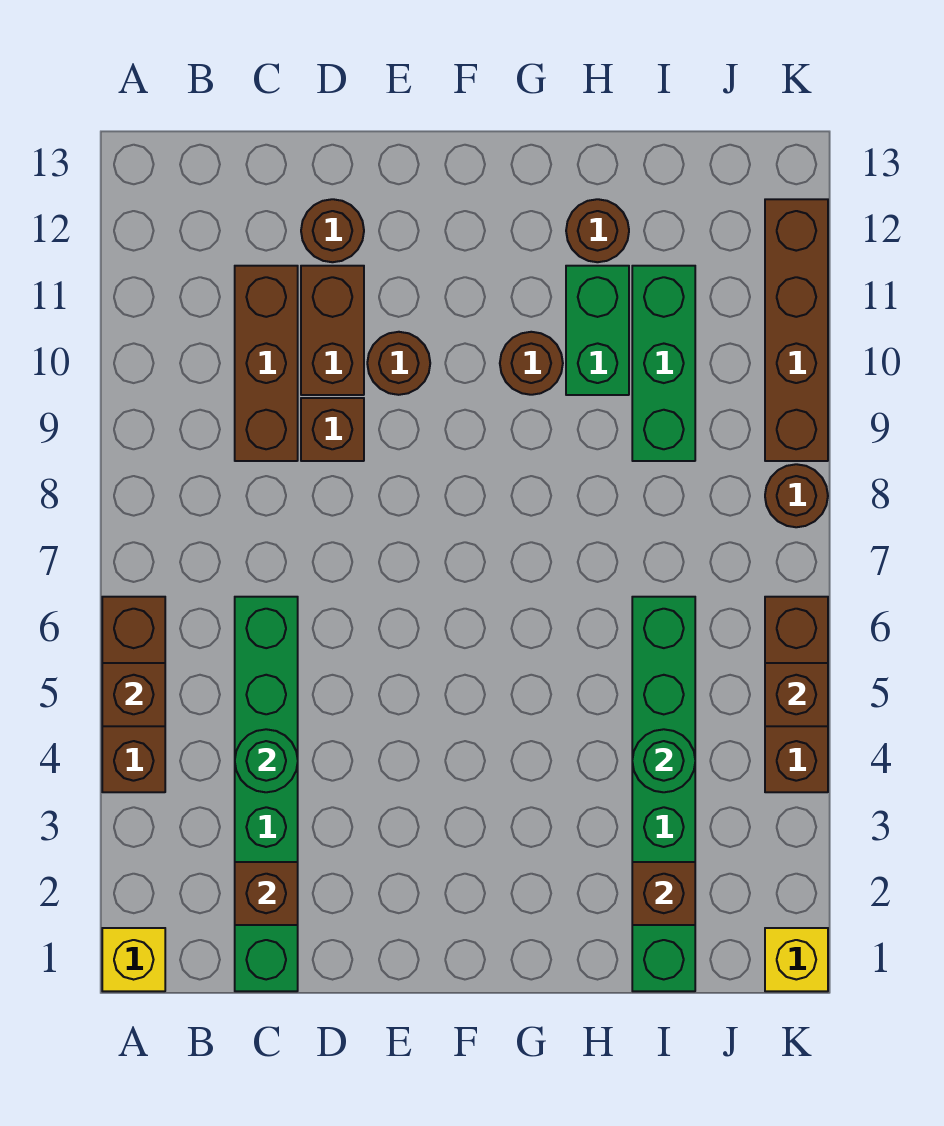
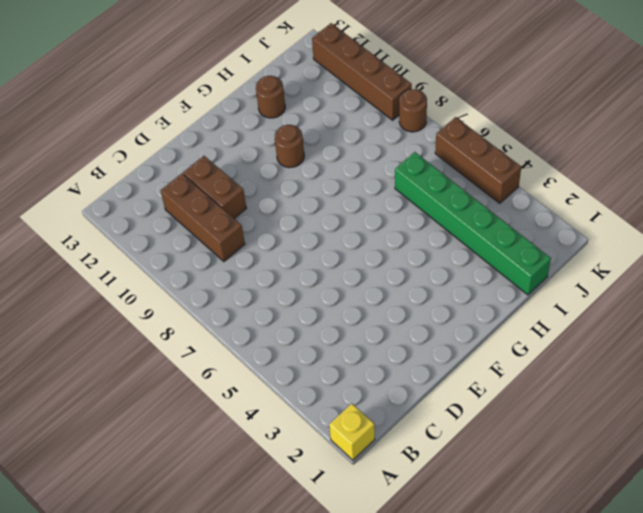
none -> brown brick A4:A6 level 1
none -> green brick C1:C6 level 1
none -> brown brick D9 level 1

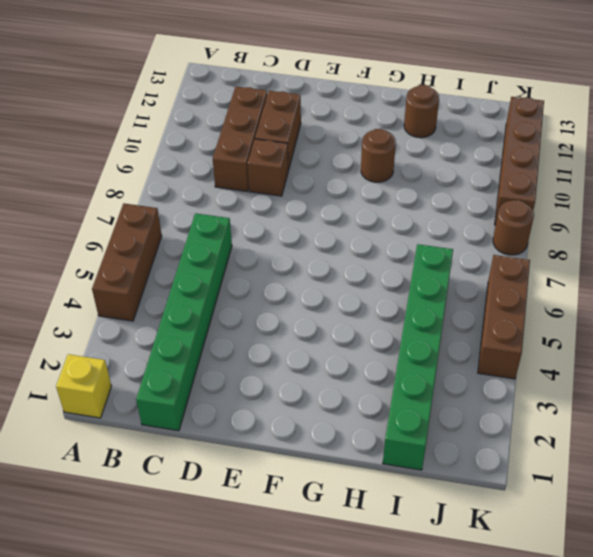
none -> brown round brick D12 level 1
none -> brown round brick E10 level 1
none -> green brick H10:H11 level 1

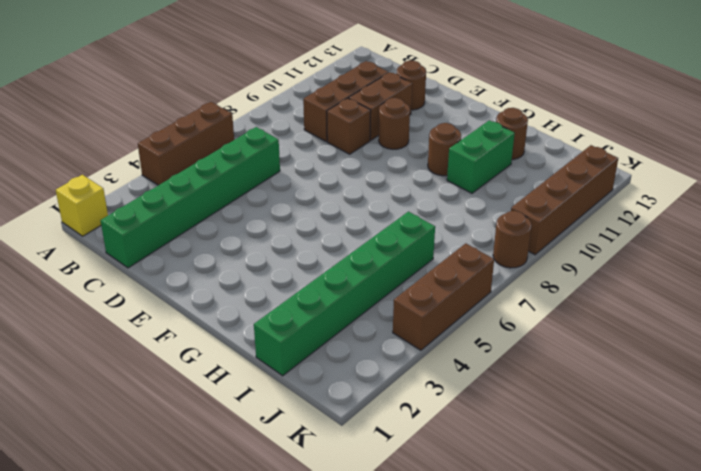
none -> green brick I9:I11 level 1
none -> yellow brick K1 level 1
none -> brown brick A5 level 2

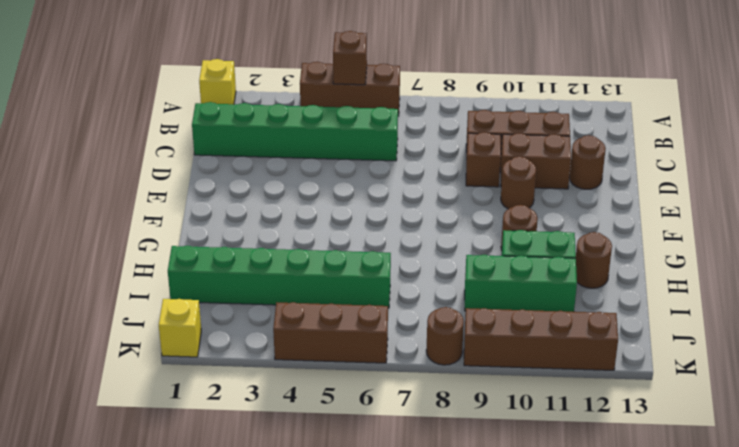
none -> brown brick C2 level 2
none -> green round brick C4 level 2
none -> brown brick I2 level 2

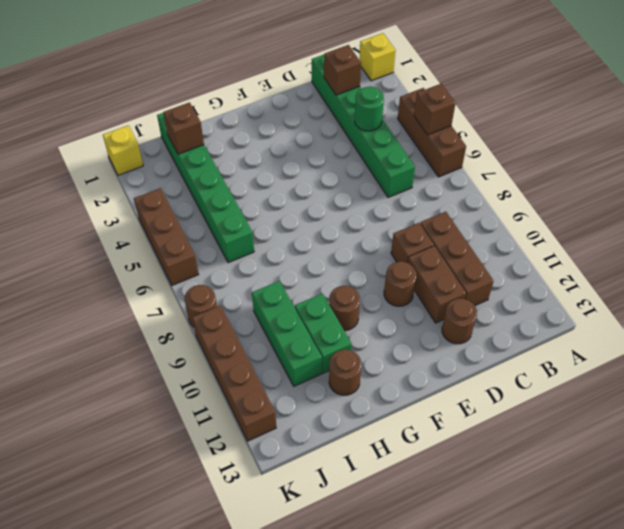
none -> green round brick I4 level 2
none -> brown brick K5 level 2

